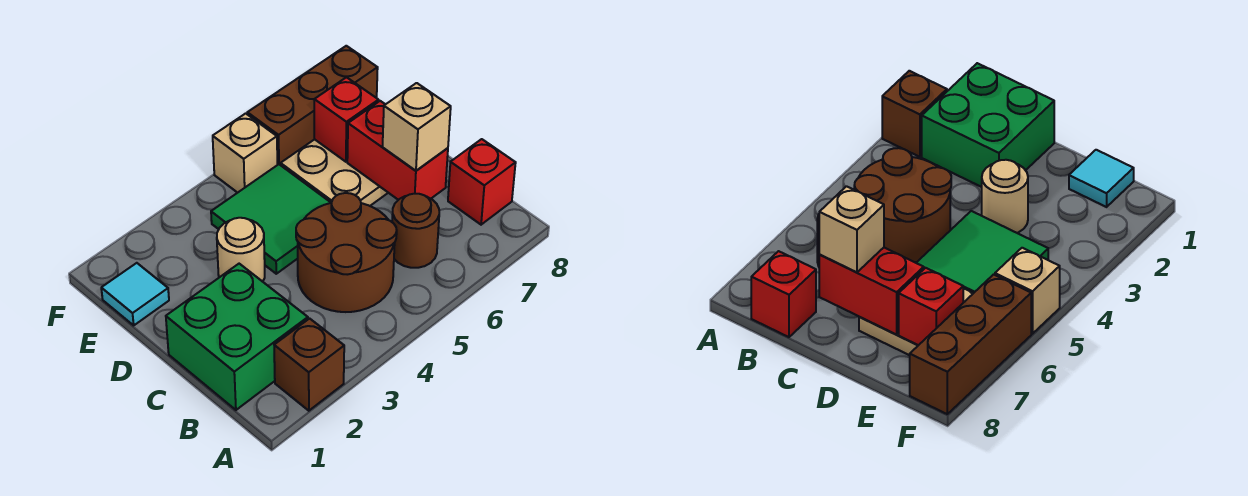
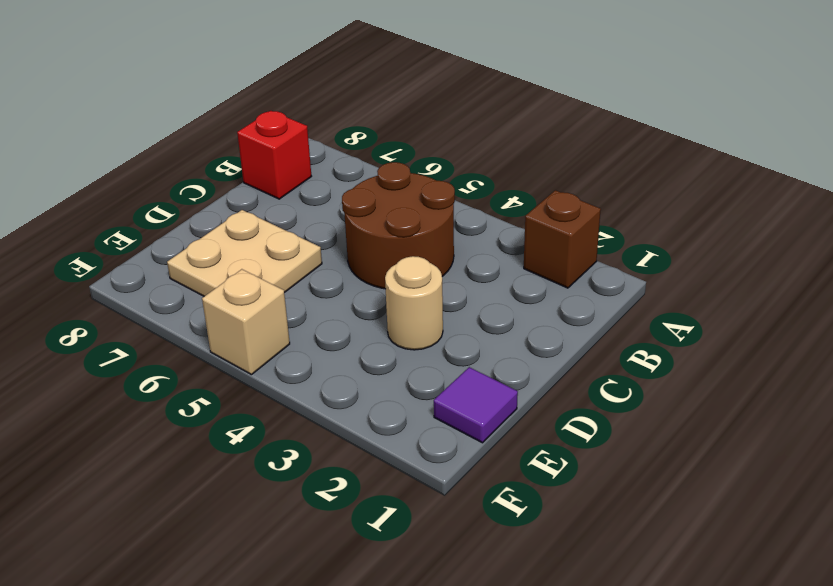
purple tile E1 level 1 -> cyan tile E1 level 1
none -> green brick B1:C2 level 1
none -> brown round brick B6 level 1
none -> green tile D4:E5 level 1

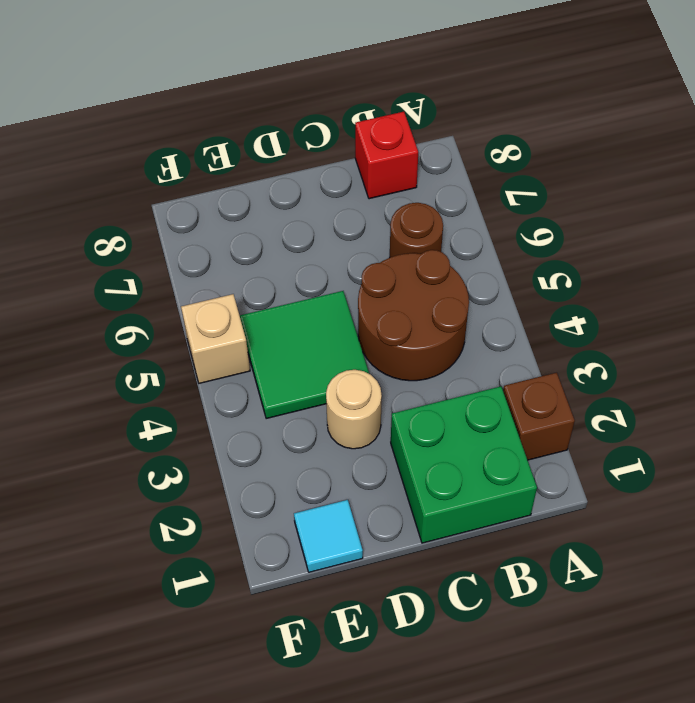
none -> tan plate D6:E7 level 1
none -> brown brick F6:F8 level 1
none -> red brick C7:D7 level 2

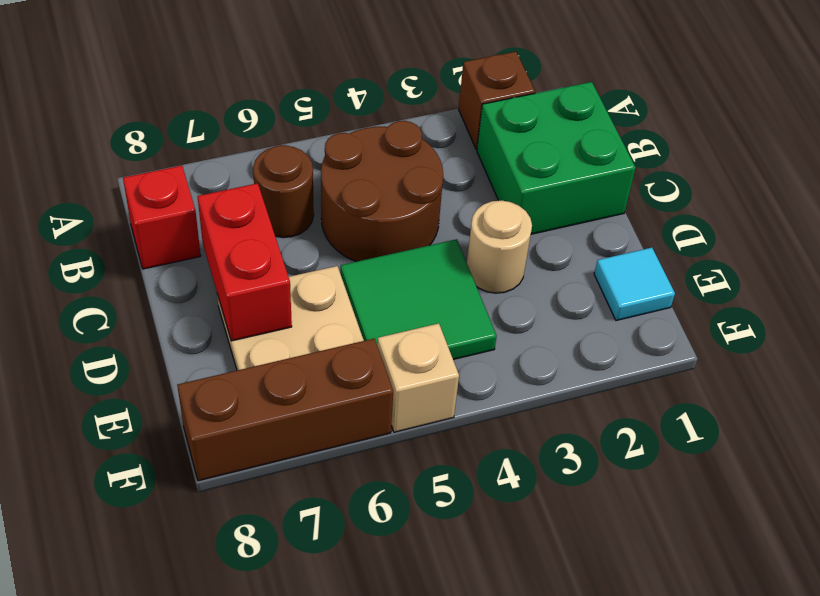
none -> red brick E7 level 2
none -> tan brick C7 level 3

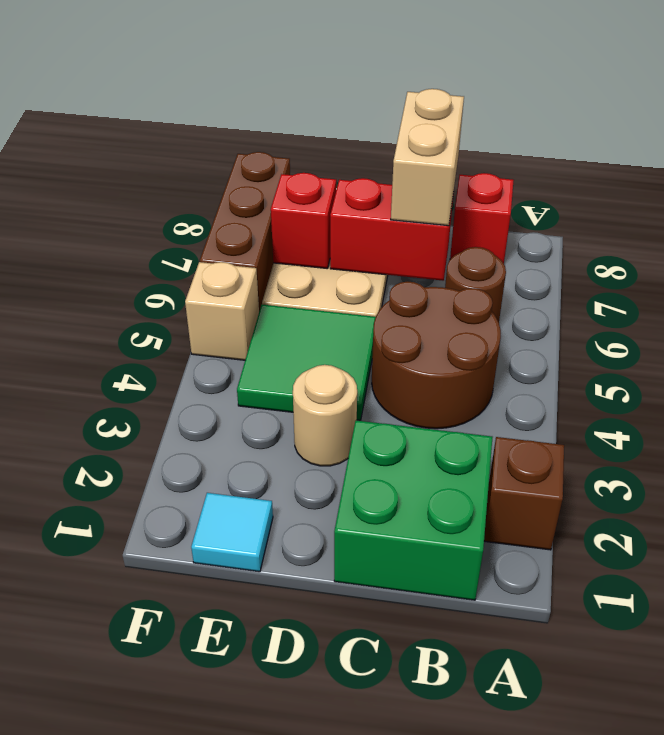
tan brick C7:C8 level 3 -> tan brick C7 level 3

